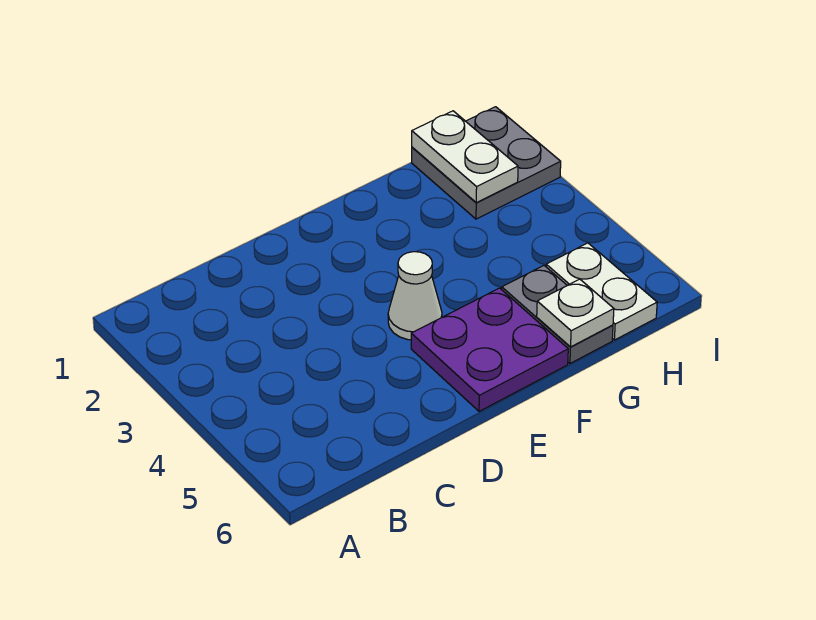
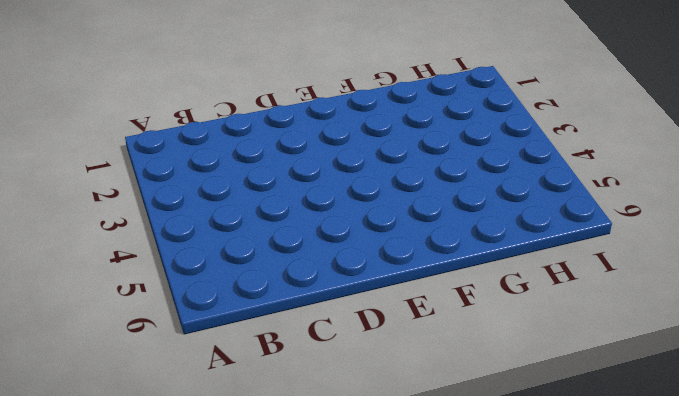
none -> white cone E4 level 1
none -> purple plate E5:F6 level 1

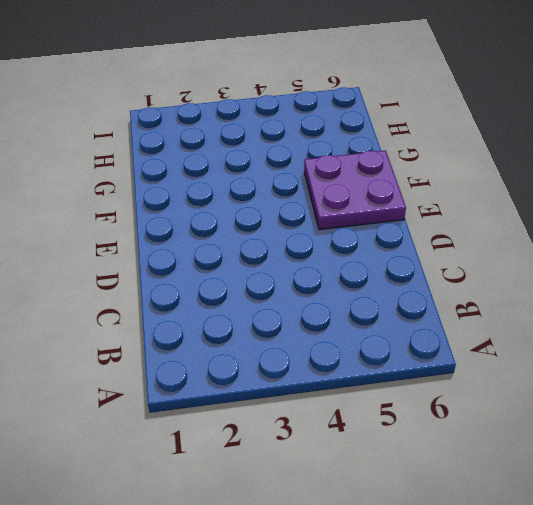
none -> white cone E4 level 1
none -> grey plate G5:G6 level 1

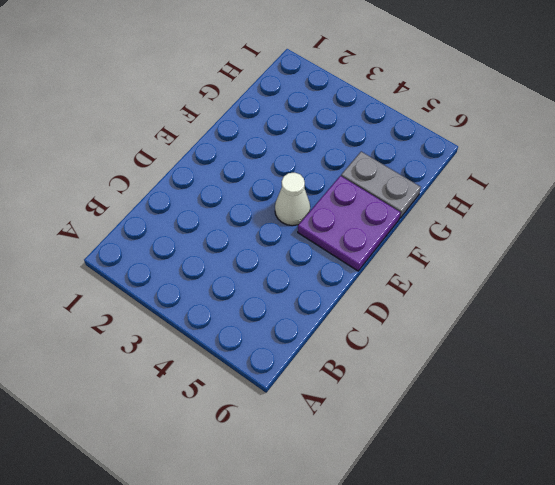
none -> grey plate H1:I2 level 1
none -> white plate H5:H6 level 1

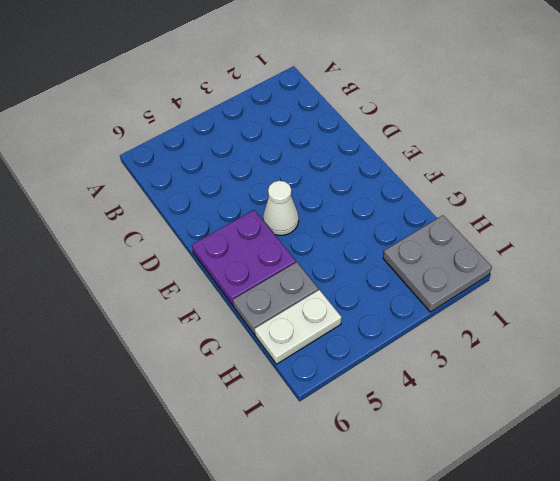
none -> white plate G6 level 2
none -> white plate H1:H2 level 2

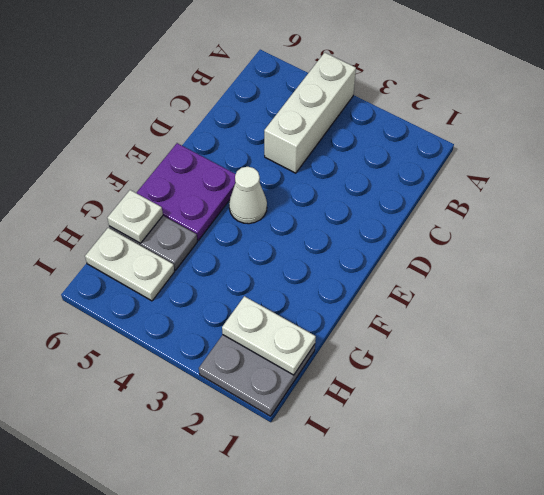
white brick A4:C4 level 1 -> none

